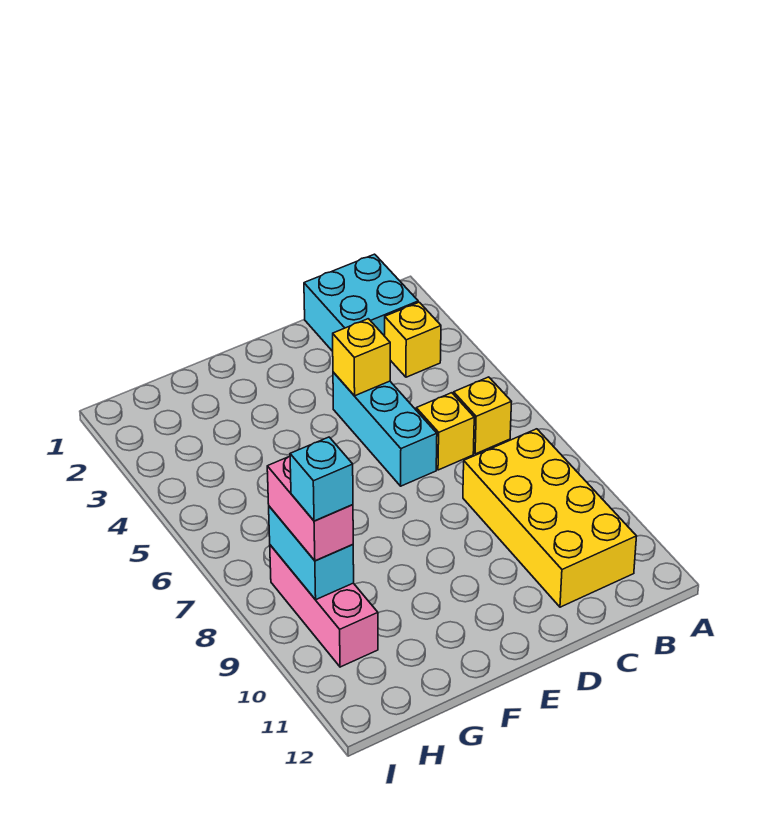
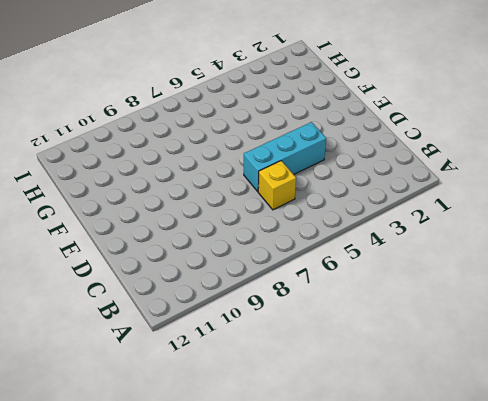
none -> cyan brick B1:C2 level 1
none -> yellow brick B3 level 1

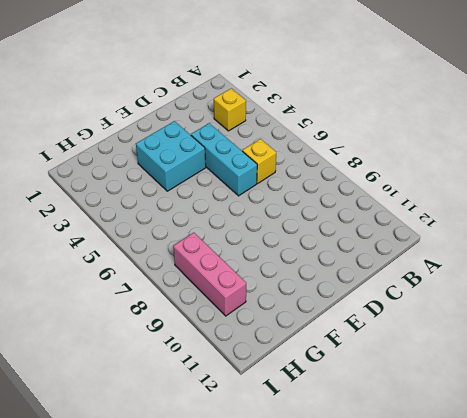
cyan brick E3:F4 level 1 -> cyan brick B1:C2 level 1
none -> yellow brick B6 level 1
none -> yellow brick B8:C11 level 1

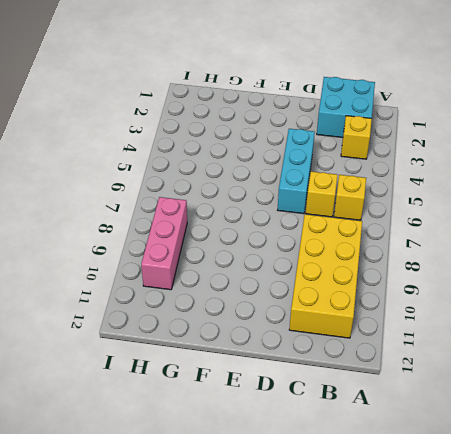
none -> yellow brick D4 level 2
none -> cyan brick H8:H9 level 2

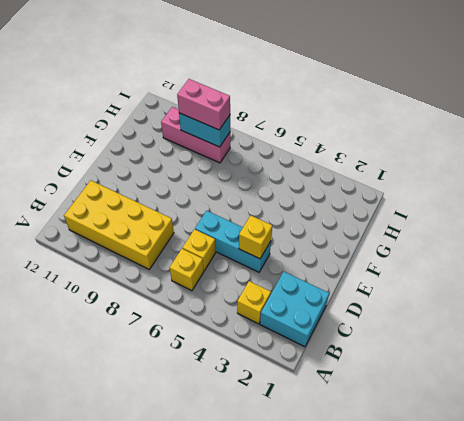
none -> cyan brick H9 level 4

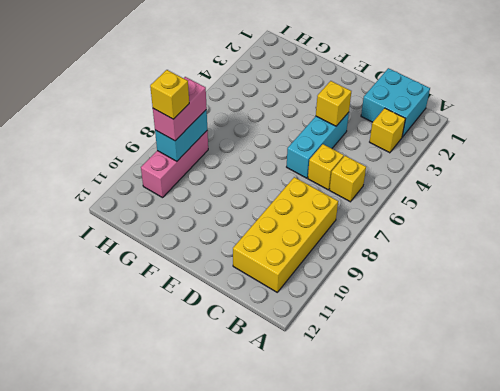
yellow brick H9 level 4 -> cyan brick H9 level 4

